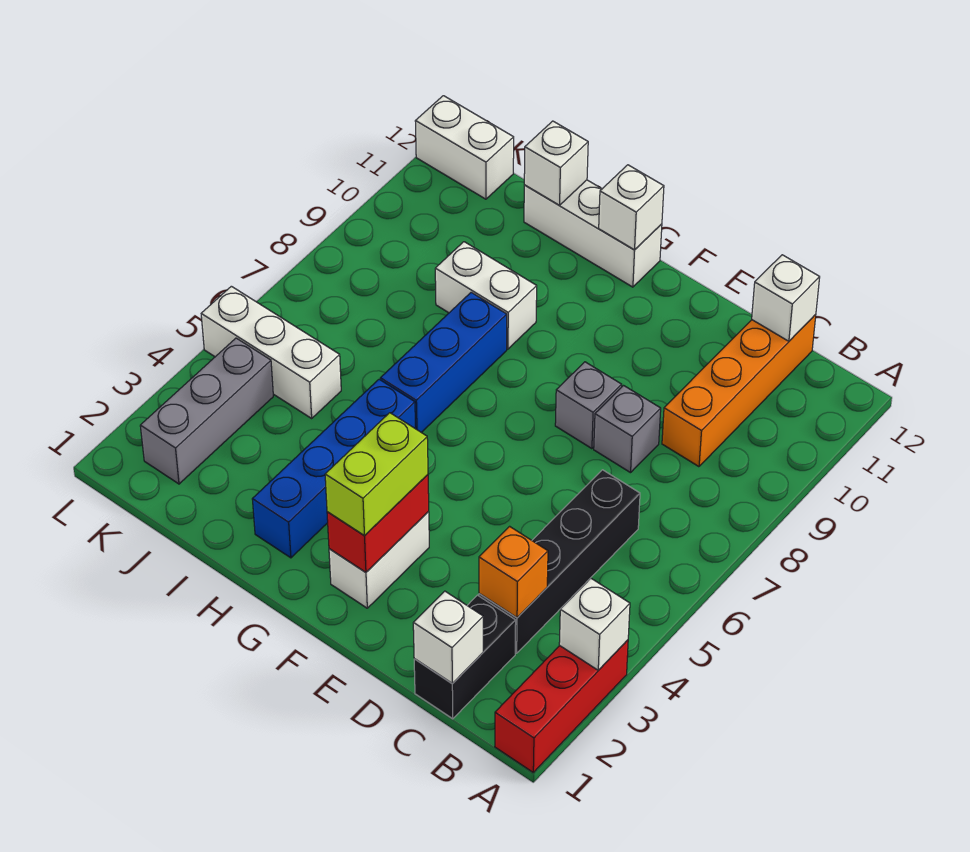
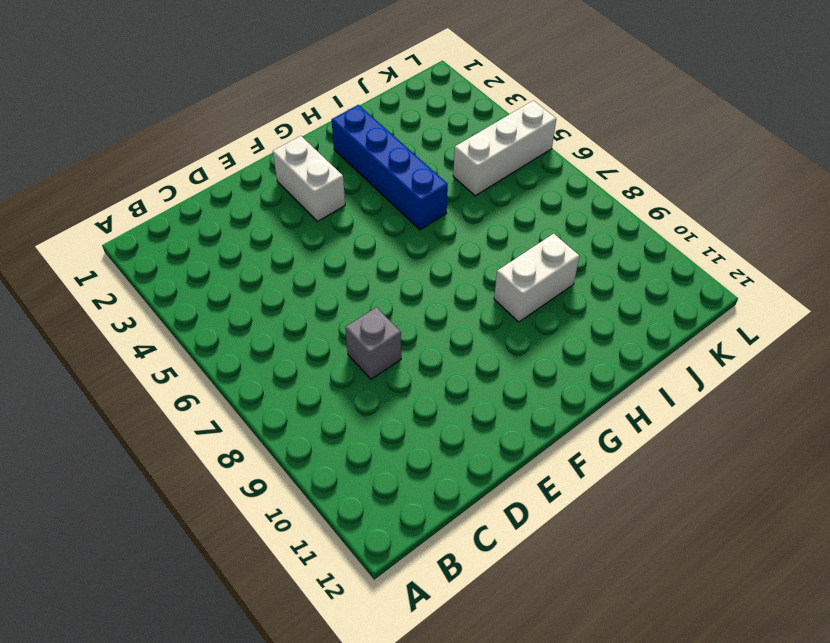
none -> red brick A1:A3 level 1
none -> black brick C1:C2 level 1
none -> black brick C3:C6 level 1

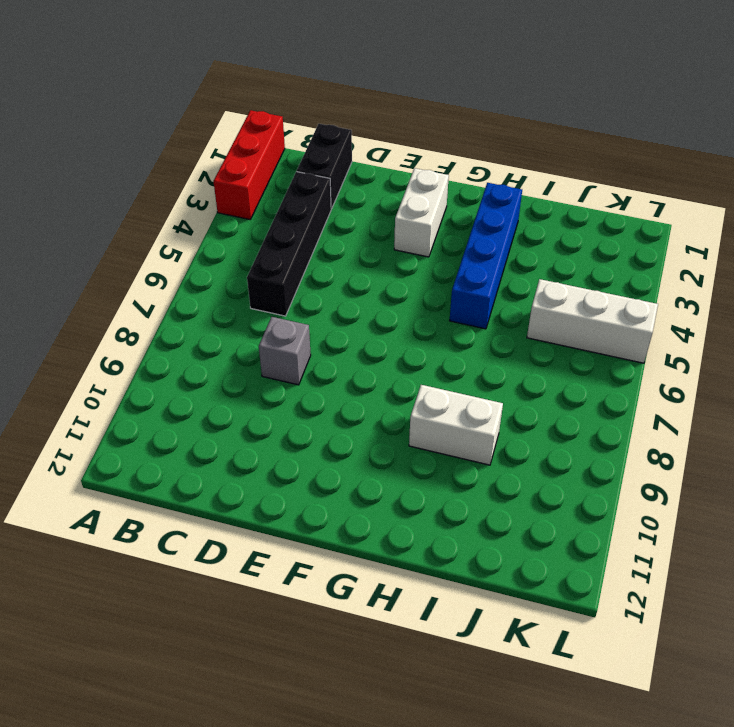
none -> orange brick C9:C12 level 1
none -> grey brick E8 level 1
none -> white brick G12:I12 level 1

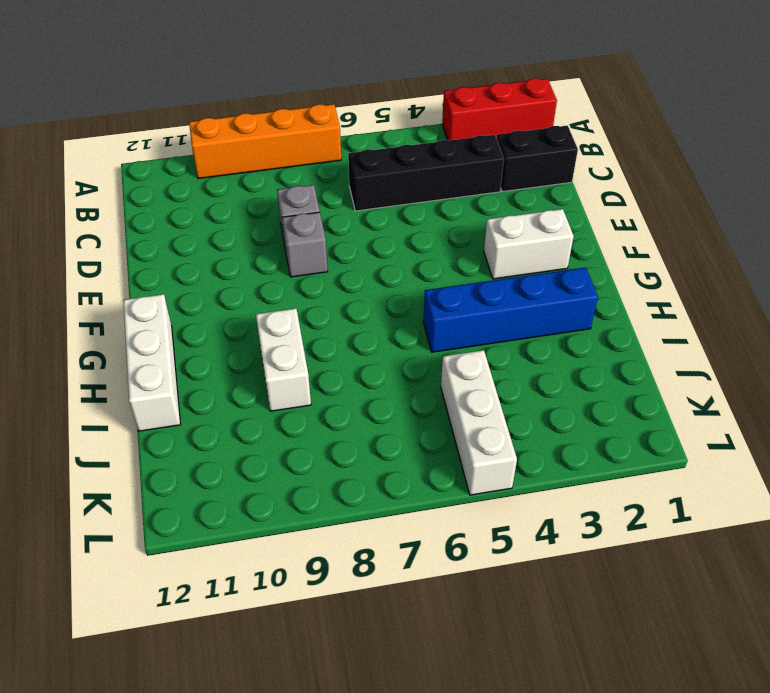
orange brick A7:A10 level 1 -> orange brick C9:C12 level 1
none -> blue brick H6:H8 level 1
none -> grey brick K2:K4 level 1
none -> white brick K12:L12 level 1

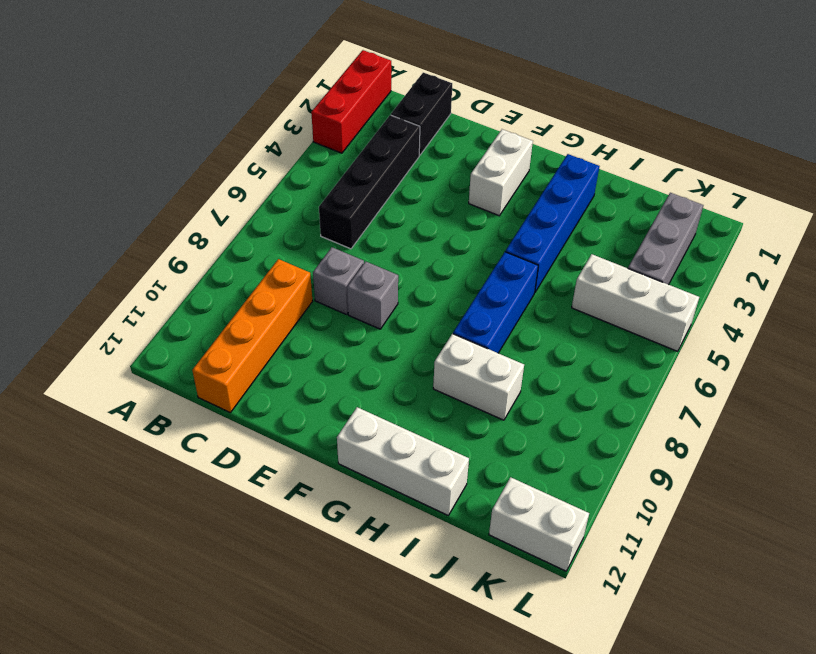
none -> white brick A3 level 2
none -> white brick C1 level 2
none -> orange brick C3 level 2

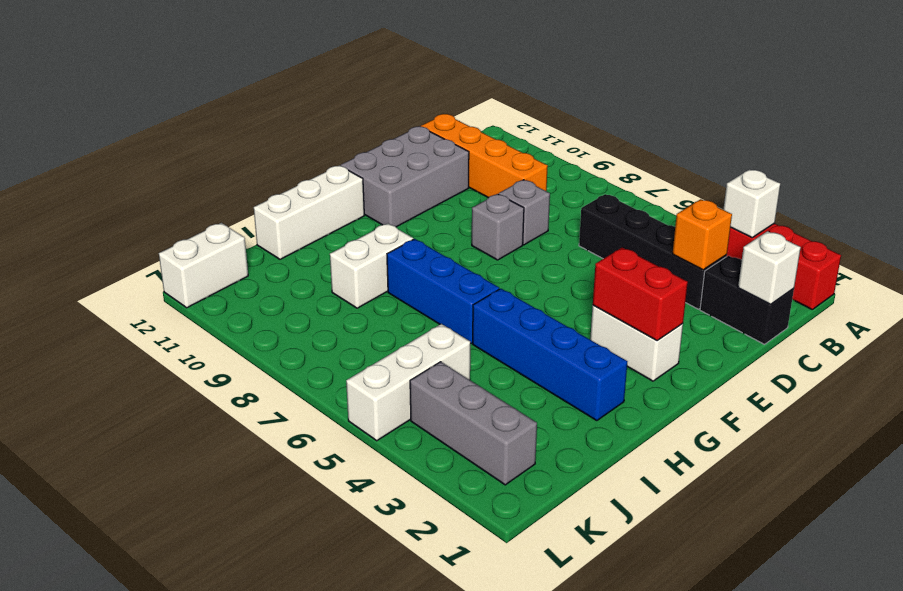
grey brick D11:F12 level 1 -> none
none -> white brick C12 level 2
none -> white brick G12 level 2
none -> white brick I12 level 2

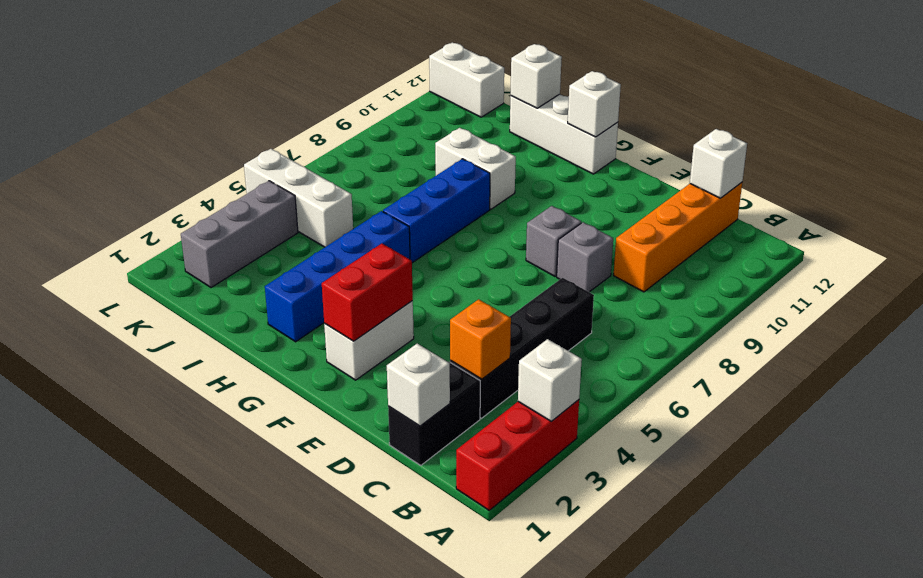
none -> lime brick F2:F3 level 3

